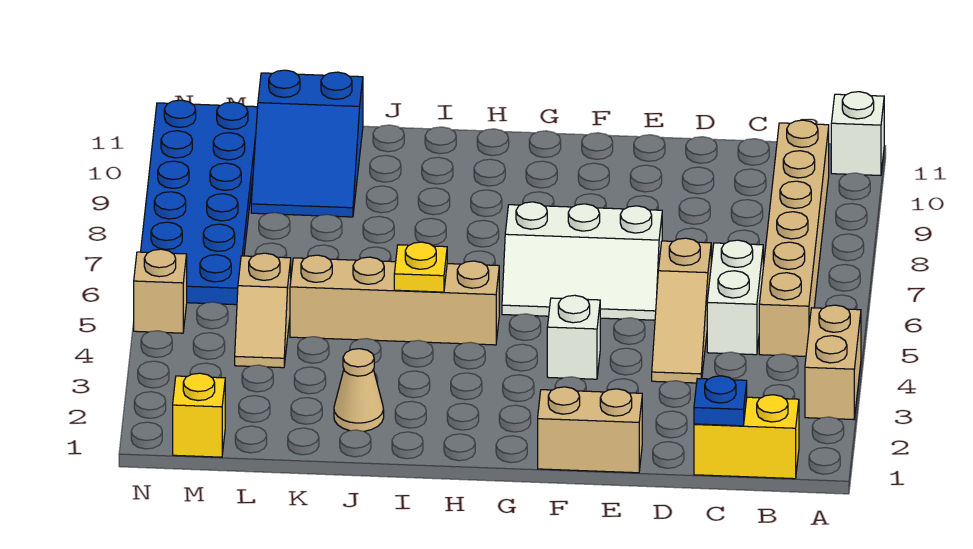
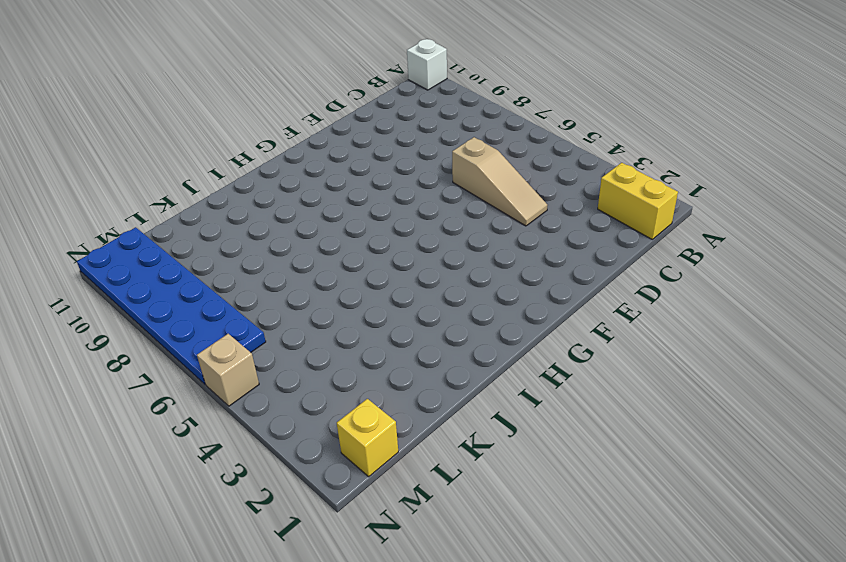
yellow brick B1:B2 level 1 -> yellow brick B1:C1 level 1
none -> tan brick A3:A4 level 1
none -> tan brick B5:B10 level 1
none -> white brick C5:C6 level 1

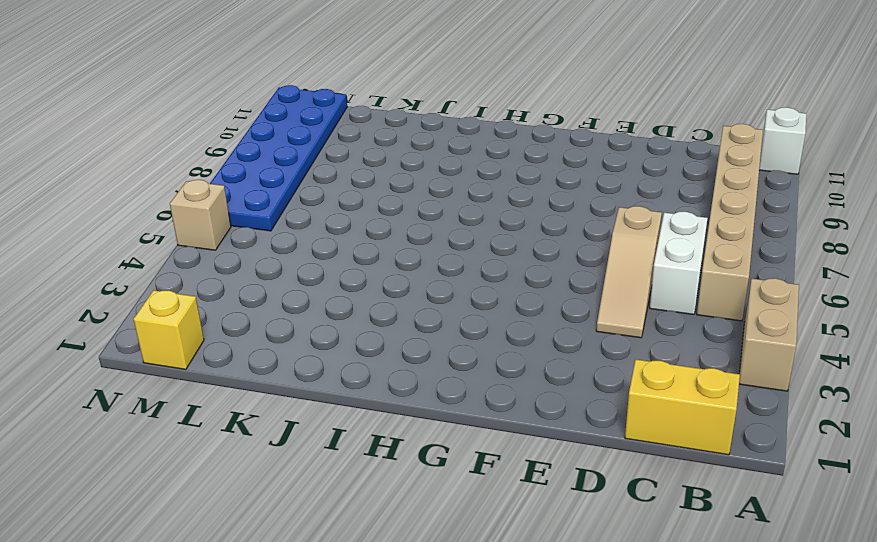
none -> tan brick E1:F1 level 1
none -> white slope E6:G7 level 1 top 7
none -> white brick F4 level 1

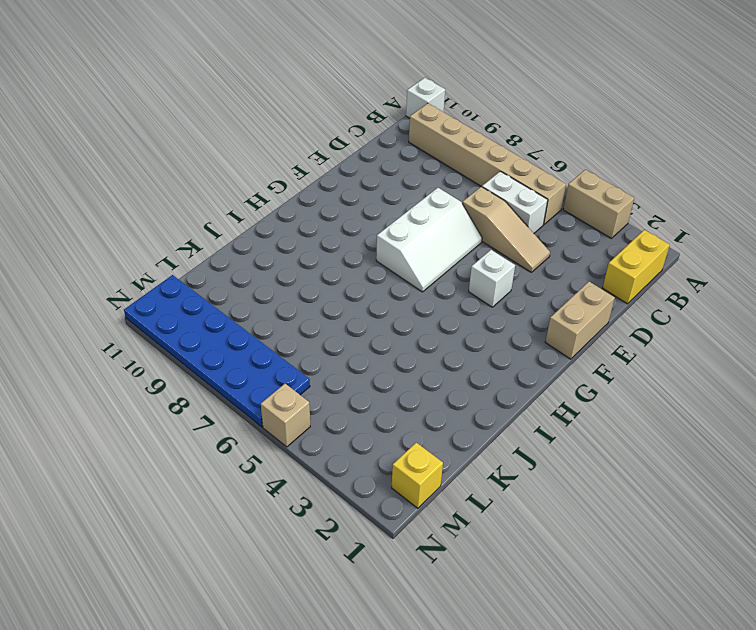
none -> tan brick H5:K5 level 1
none -> tan cone J2 level 1
none -> blue slope K9:L11 level 1 top 11

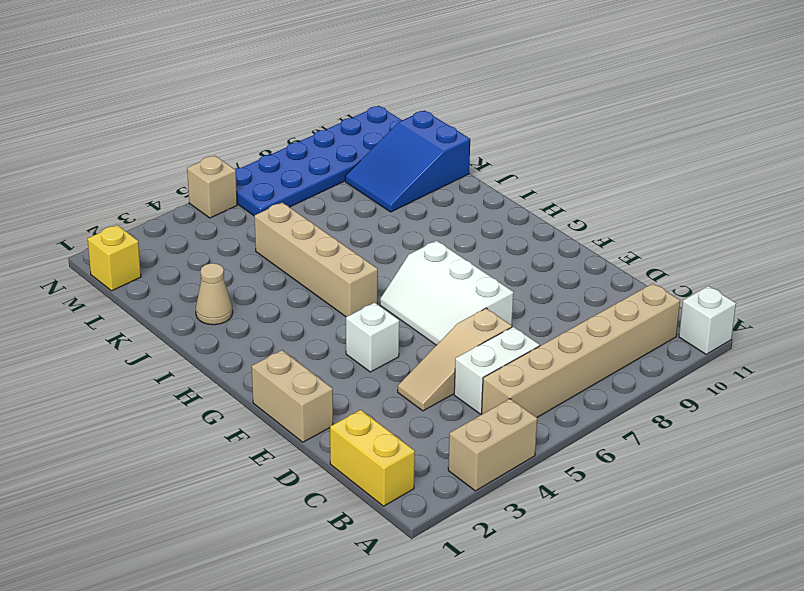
none -> tan slope L4:L5 level 1 top 5
none -> blue plate C1 level 2
none -> yellow plate I5 level 2

